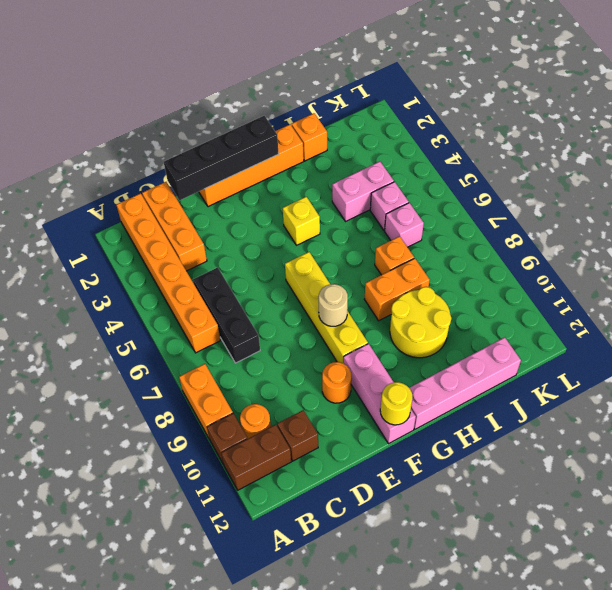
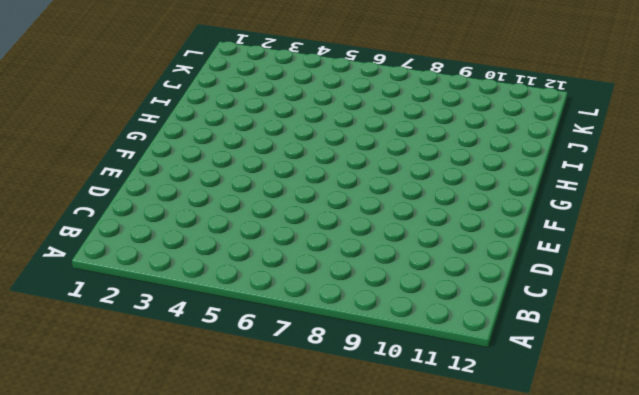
none -> orange brick A8:A9 level 1
none -> brown brick A10 level 1
none -> brown brick A11:B11 level 1

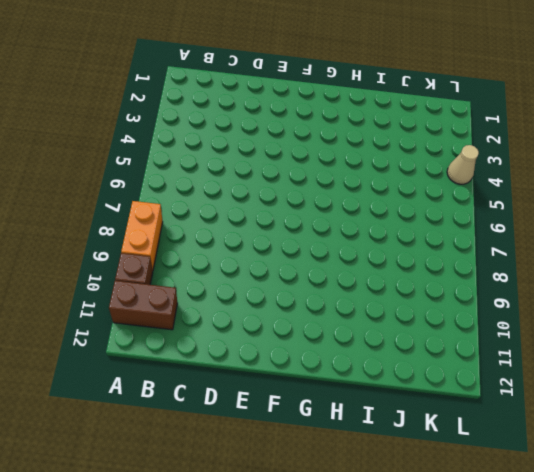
tan cone L4 level 1 -> none
none -> orange brick B1:B6 level 1
none -> orange round brick B10 level 1
none -> orange brick C1:C3 level 1

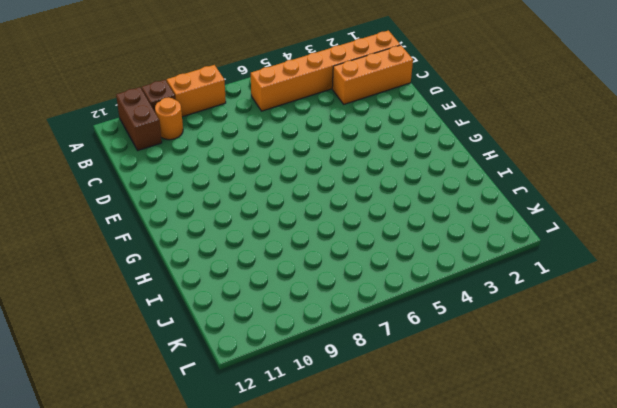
none -> black brick C5:C7 level 1
none -> brown brick C11 level 1
none -> orange brick E1:H1 level 1

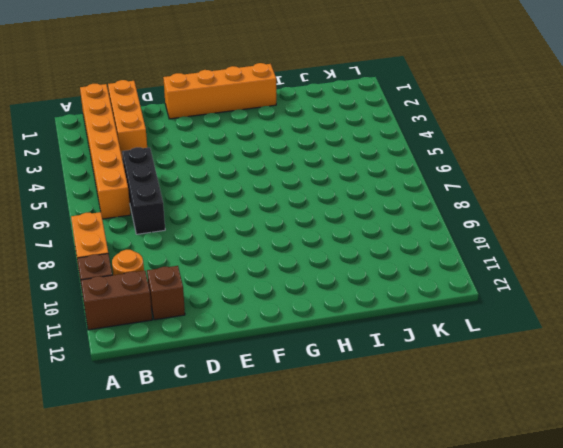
none -> orange round brick E10 level 1
none -> yellow brick F6:F9 level 1
none -> pink brick F10:F12 level 1

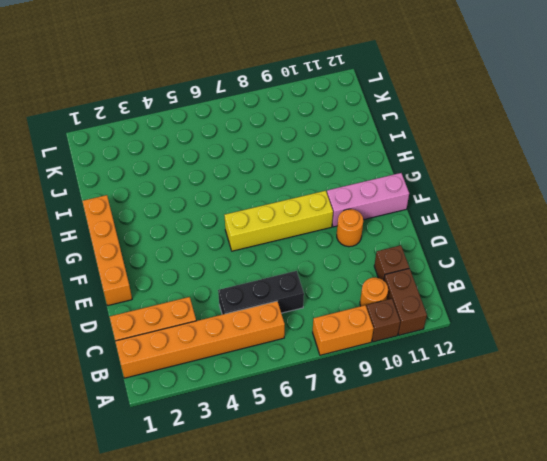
none -> yellow brick G4 level 1
none -> pink brick G12:J12 level 1
none -> orange brick H8:I8 level 1

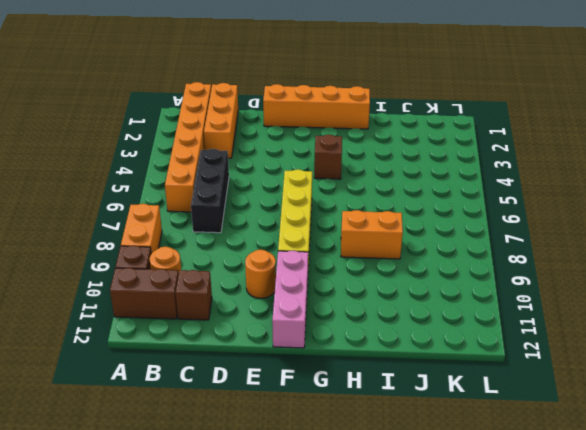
brown brick G4 level 1 -> yellow brick G4 level 1
none -> pink brick G12:J12 level 1
none -> yellow round brick H9:I10 level 1
none -> orange brick I1 level 1

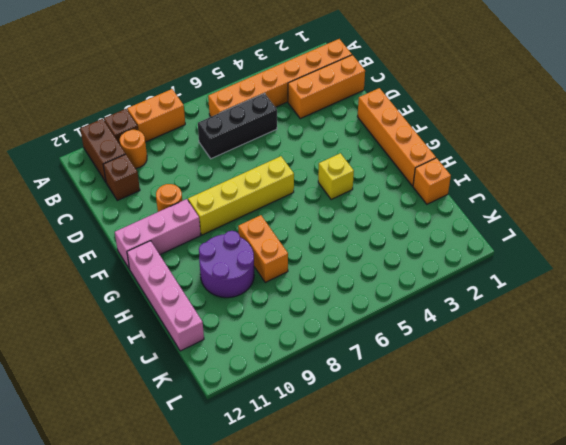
purple round brick H9:I10 level 1 -> yellow round brick H9:I10 level 1
none -> pink brick I4:J4 level 1
none -> orange brick I7 level 1
none -> pink brick J5 level 1

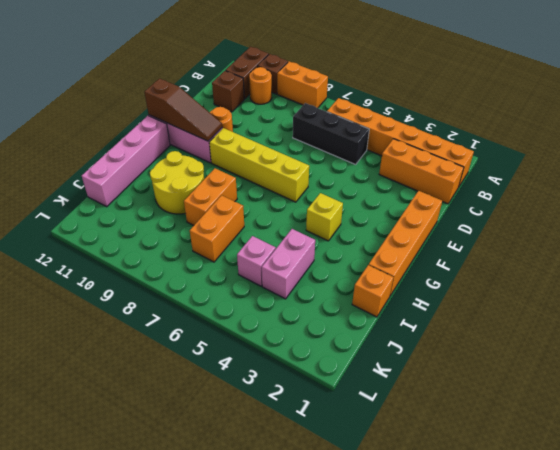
brown slope F10:F12 level 2 top 12 -> yellow round brick F12 level 2
orange brick I7:J7 level 1 -> orange brick I7 level 1
none -> pink brick J6 level 1
none -> black brick D1:G1 level 2
none -> tan round brick F8 level 2

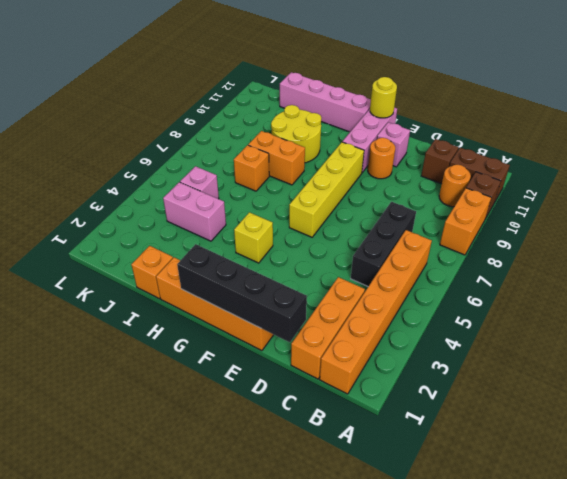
pink brick E11 level 1 -> pink brick J6 level 1
none -> tan round brick F8 level 2

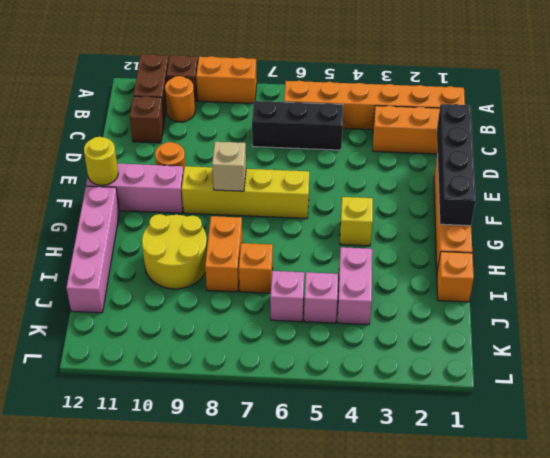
tan brick F8 level 2 -> tan round brick F8 level 2

